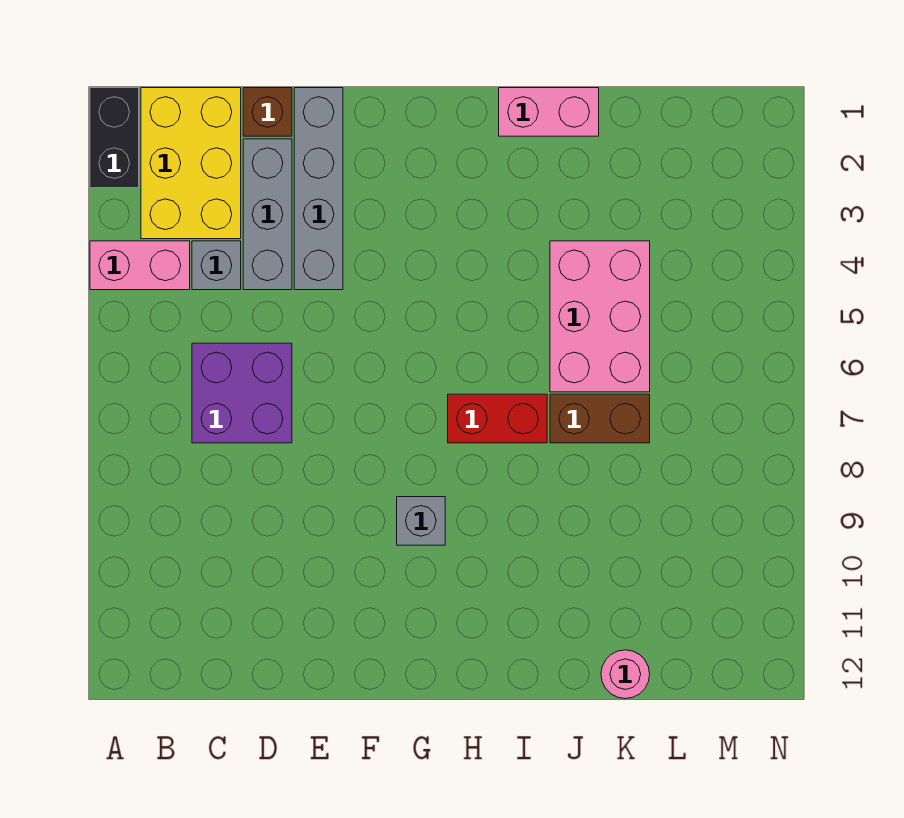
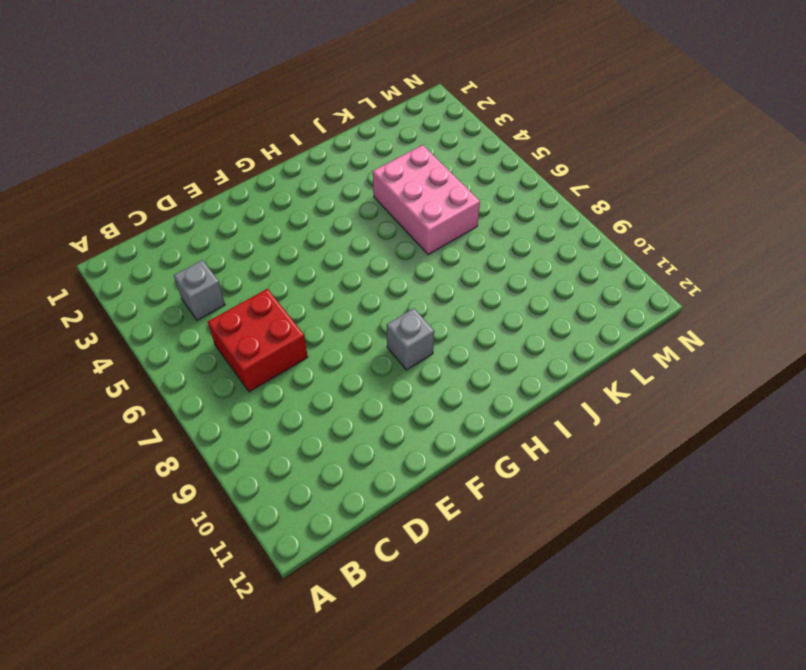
red brick C6:D7 level 1 -> purple brick C6:D7 level 1
none -> black brick A1:A2 level 1
none -> pink brick A4:B4 level 1
none -> yellow brick B1:C3 level 1

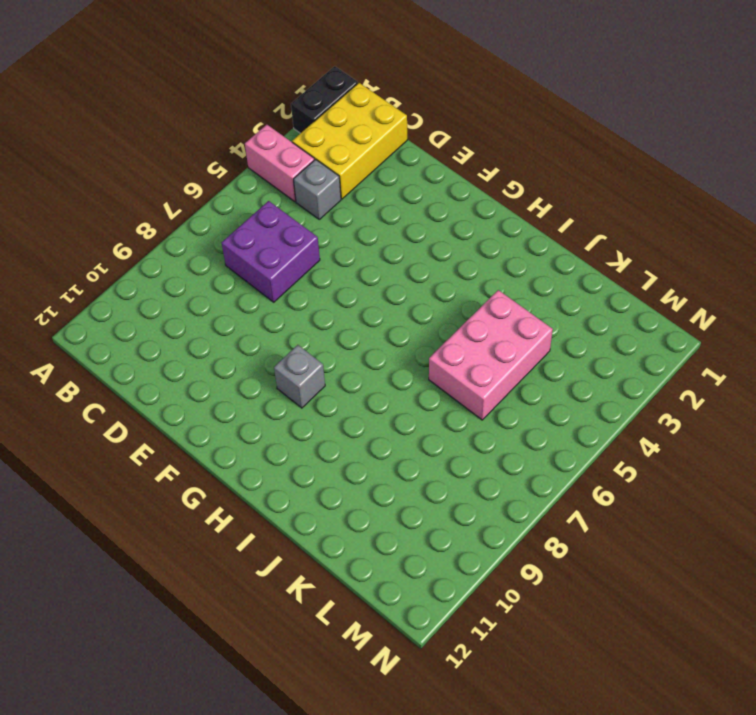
none -> brown brick D1 level 1
none -> grey brick D2:D4 level 1
none -> grey brick E1:E4 level 1

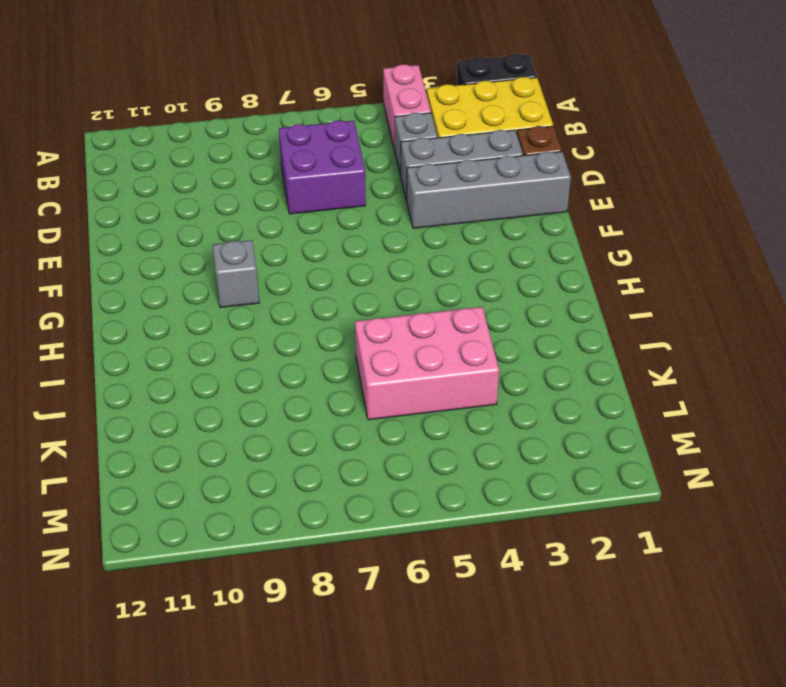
none -> red brick H7:I7 level 1
none -> pink brick I1:J1 level 1
none -> brown brick J7:K7 level 1

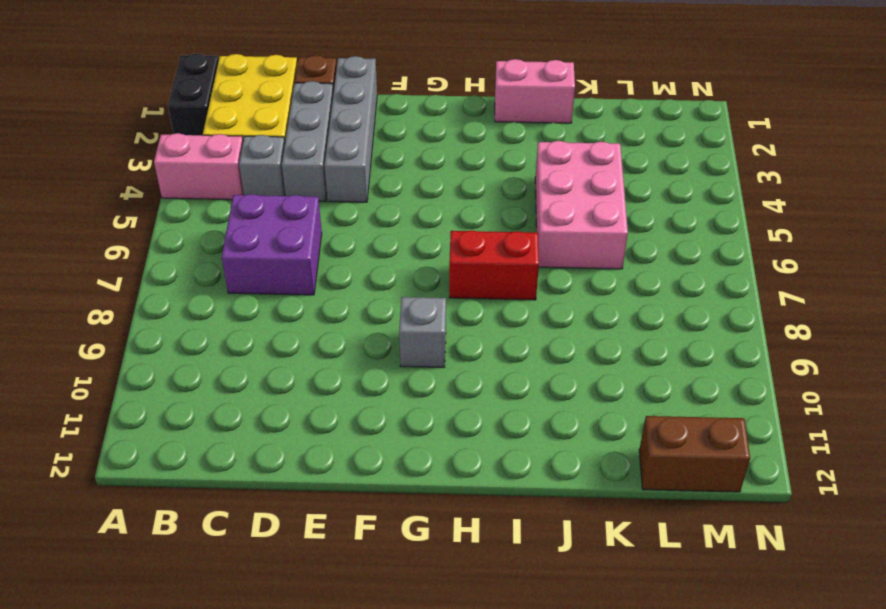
brown brick L12:M12 level 1 -> brown brick J7:K7 level 1
none -> pink round brick K12 level 1

